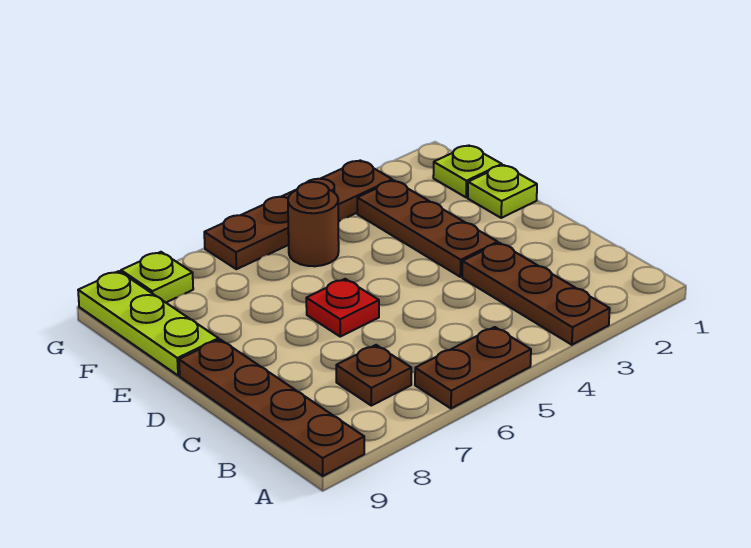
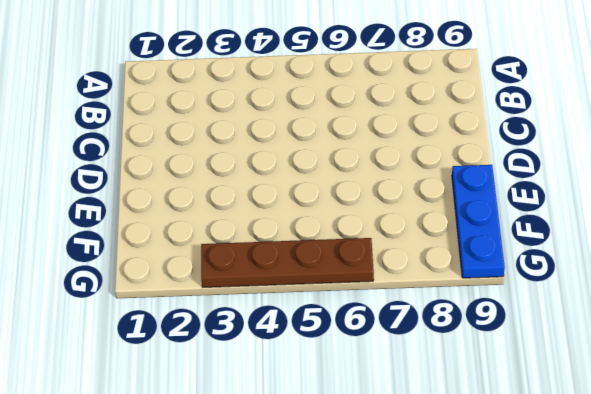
blue plate E9:G9 level 1 -> lime plate E9:G9 level 1
none -> brown plate A3:C3 level 1
none -> brown plate A5:A6 level 1
none -> brown plate A9:D9 level 1

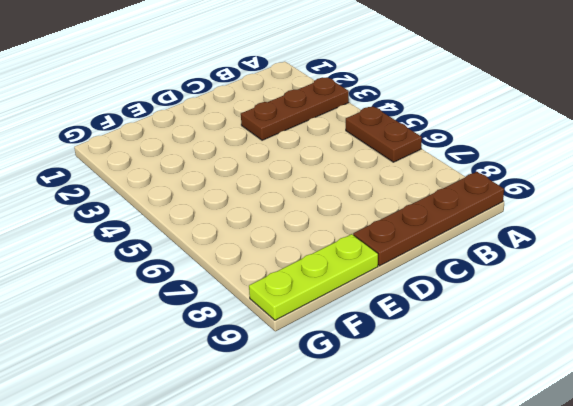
none -> brown plate B7 level 1
none -> brown plate D3:F3 level 1
none -> red plate D6 level 1

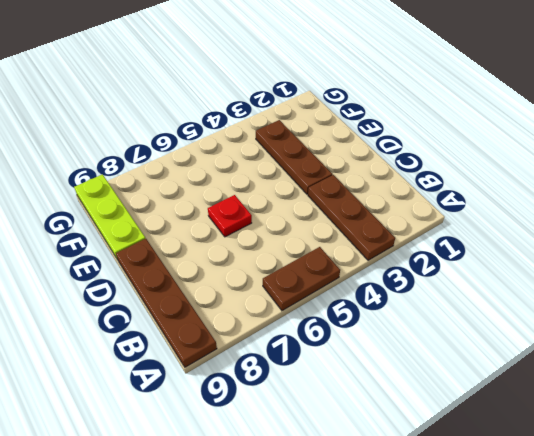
none -> brown plate B7 level 1
none -> lime plate E1 level 1
none -> lime plate F1 level 1

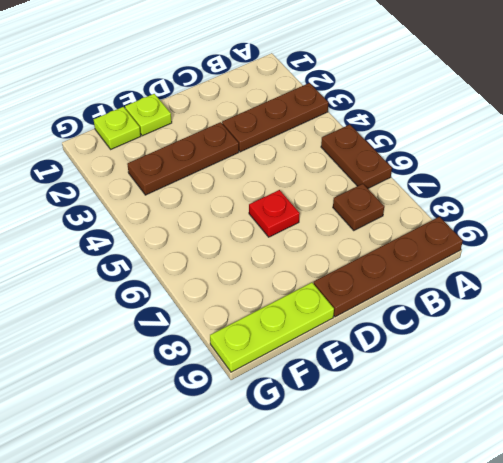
none -> brown round brick F5 level 1
none -> brown plate G3:G6 level 1
none -> lime plate G8 level 1

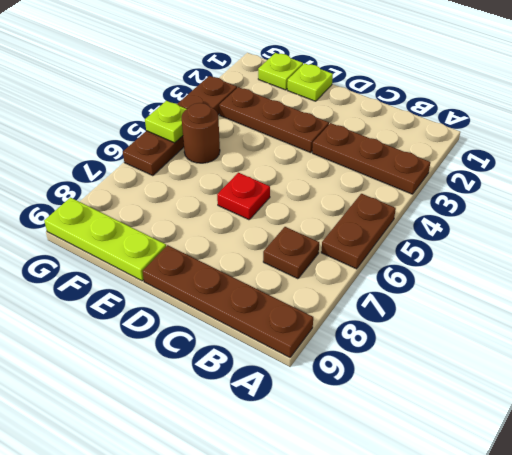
lime plate G5 level 2 -> lime plate G8 level 1

